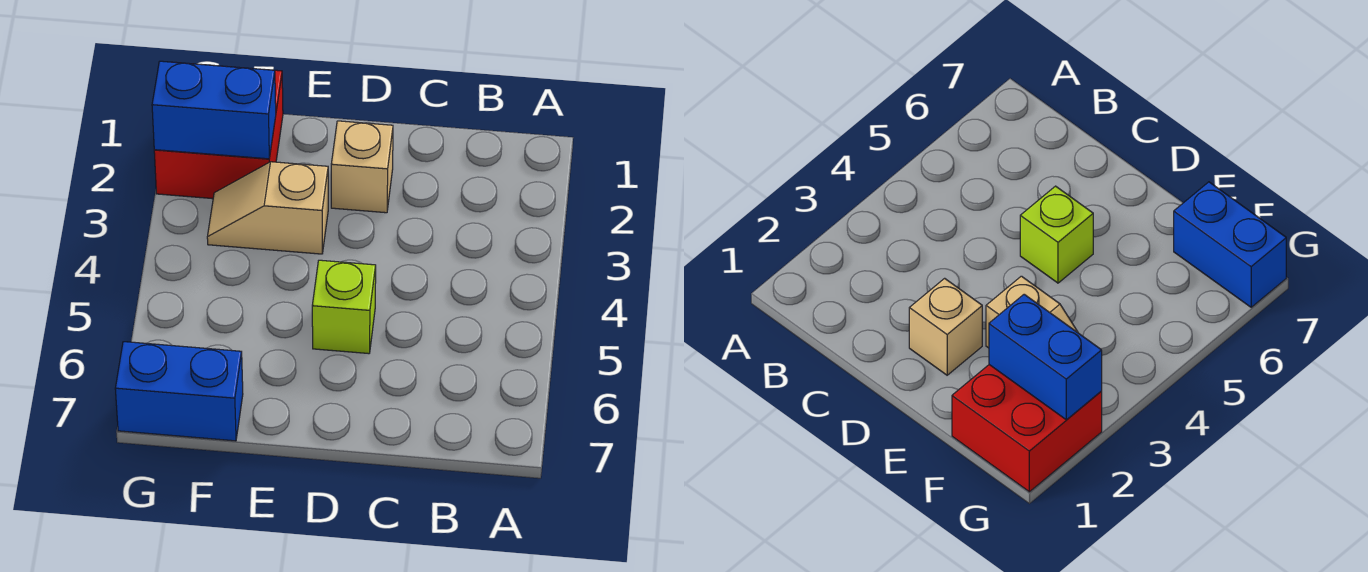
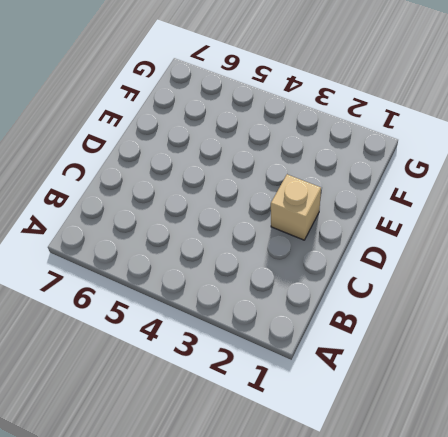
none -> lime brick D5 level 1
none -> tan slope E3:F3 level 1 top E

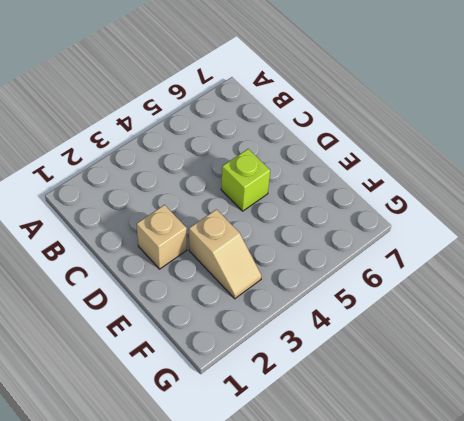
none -> red brick F1:G2 level 1
none -> blue brick F7:G7 level 1

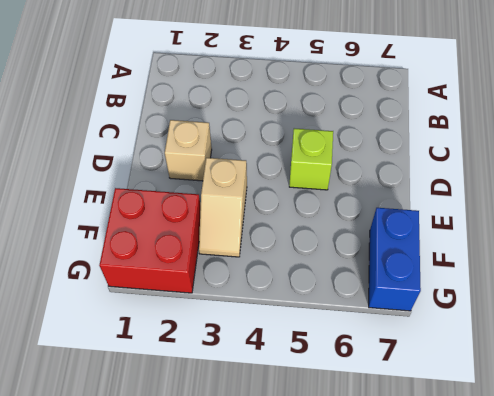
none -> blue brick F2:G2 level 2

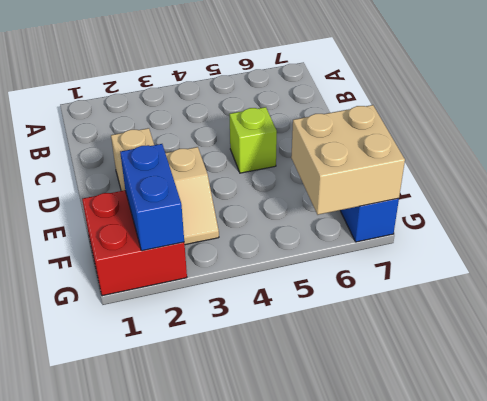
tan brick F6:G7 level 2 -> none

